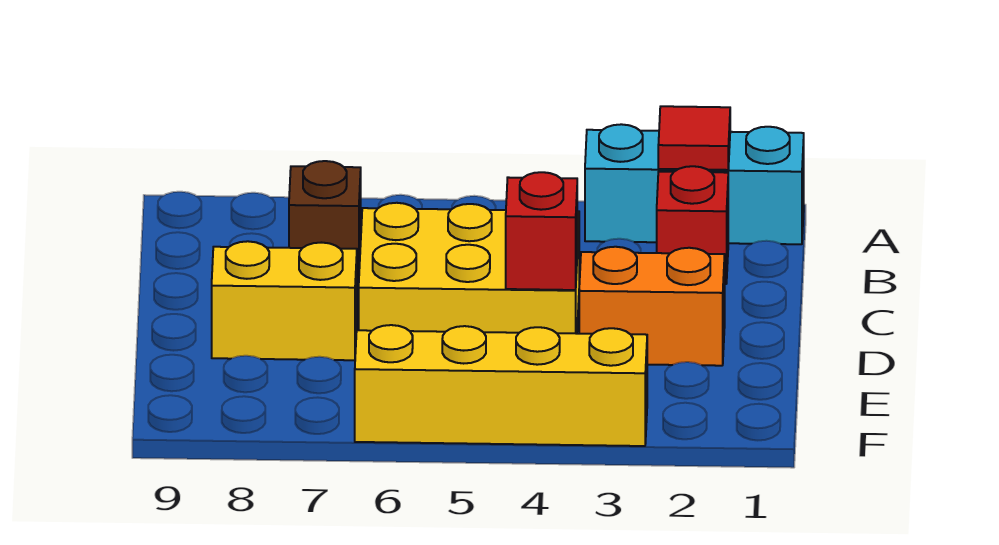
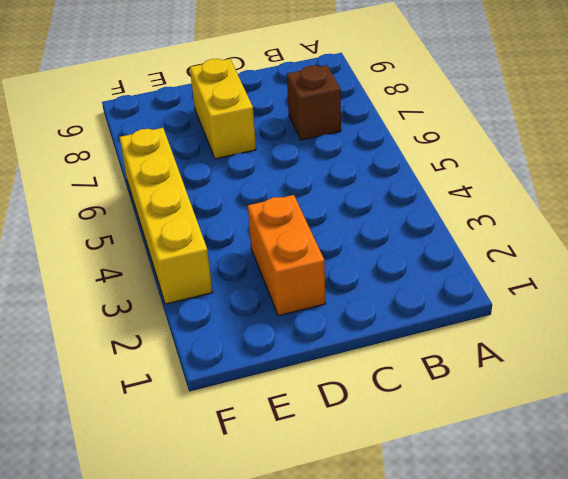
none -> cyan brick A1:A3 level 1
none -> red brick B2 level 1

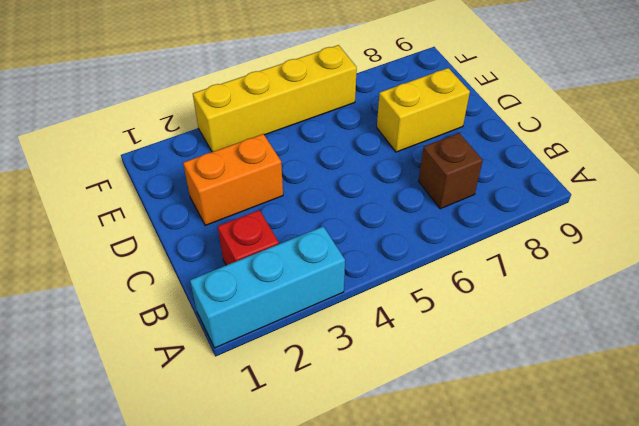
none -> yellow brick C4:D6 level 1
none -> red tile A2 level 2

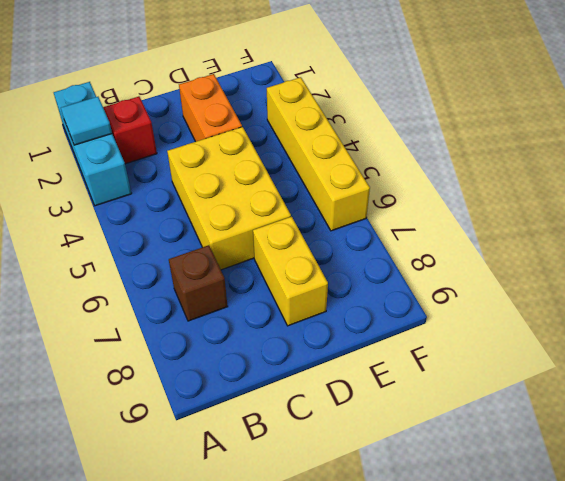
cyan tile A2 level 2 -> red tile A2 level 2
none -> red brick D4 level 2

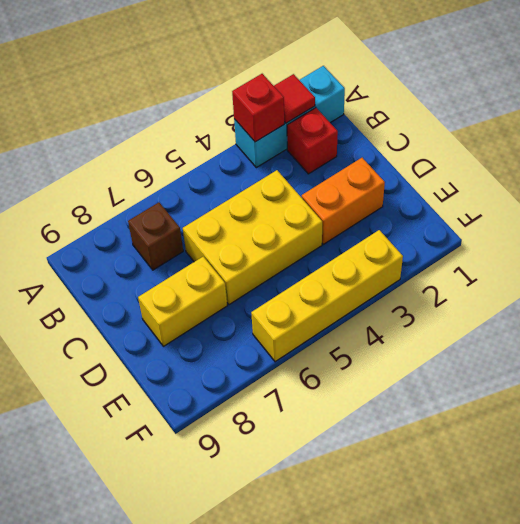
red brick A3 level 2 -> red brick D4 level 2

